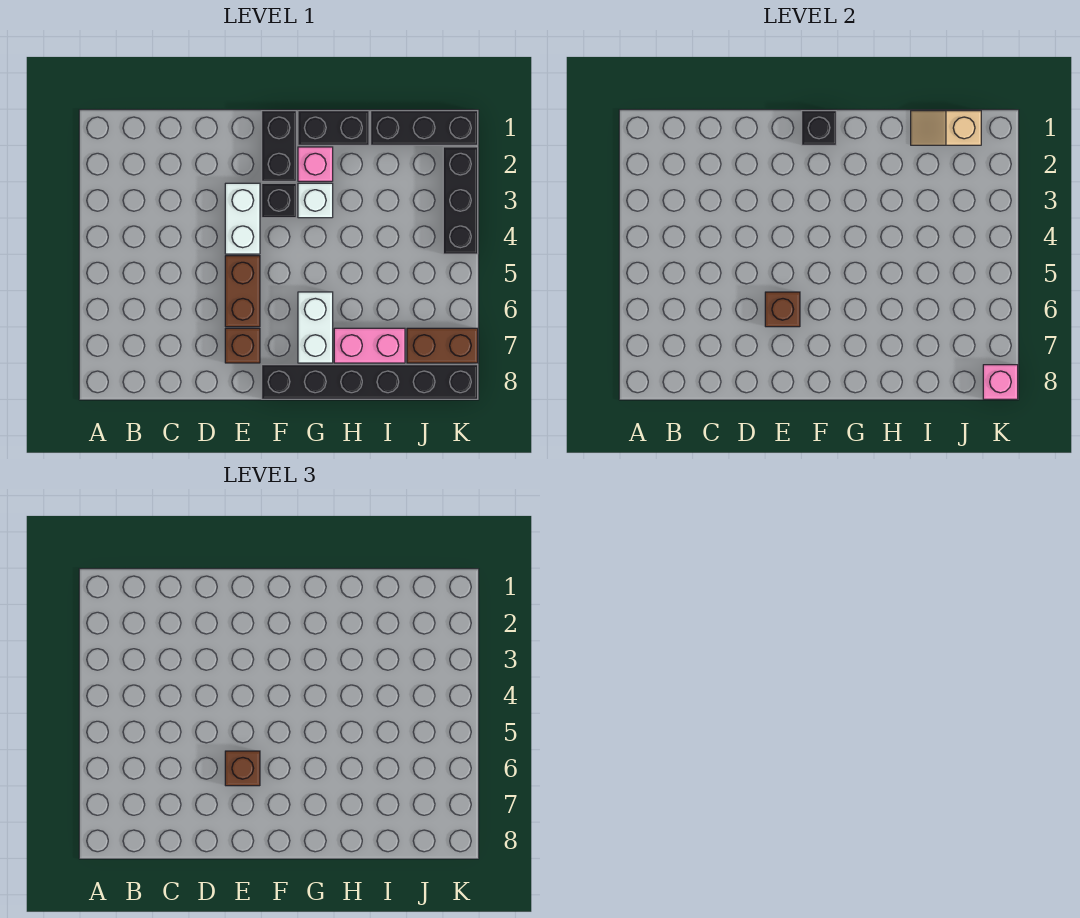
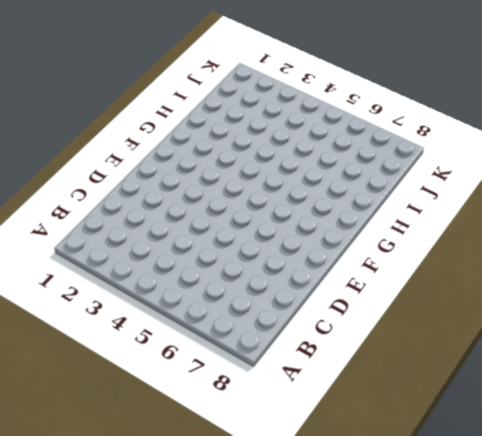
none -> white brick E3:E4 level 1
none -> brown brick E5:E6 level 1
none -> brown brick E7 level 1

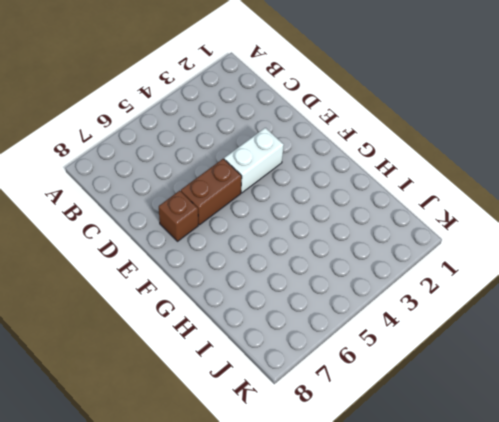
none -> black brick F1:F2 level 1
none -> black brick F3 level 1
none -> black brick F8:K8 level 1

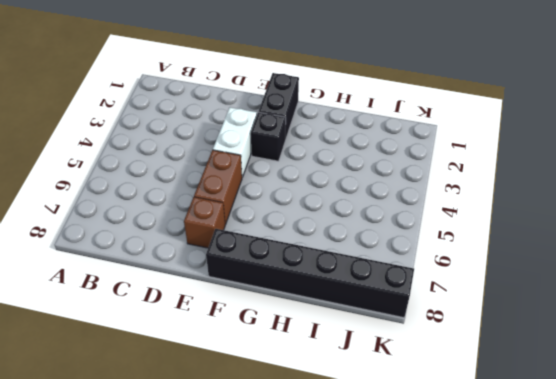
none -> black brick G1:H1 level 1
none -> pink brick G2 level 1
none -> white brick G3 level 1

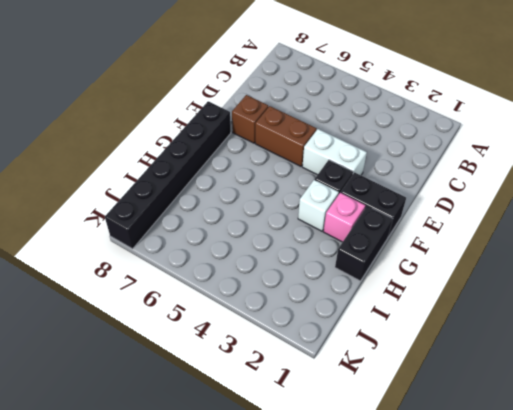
none -> white brick G6:G7 level 1
none -> pink brick H7:I7 level 1
none -> black brick I1:K1 level 1

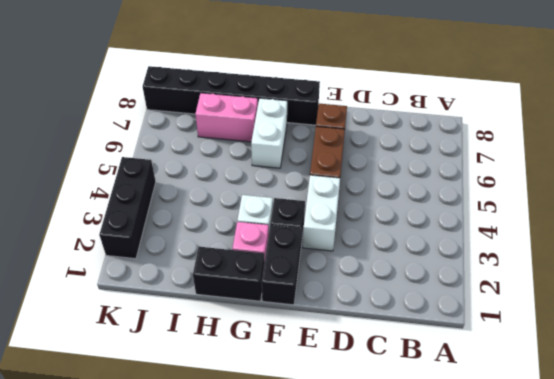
none -> black brick I1:K1 level 1
none -> brown brick J7:K7 level 1
none -> brown brick E6 level 2

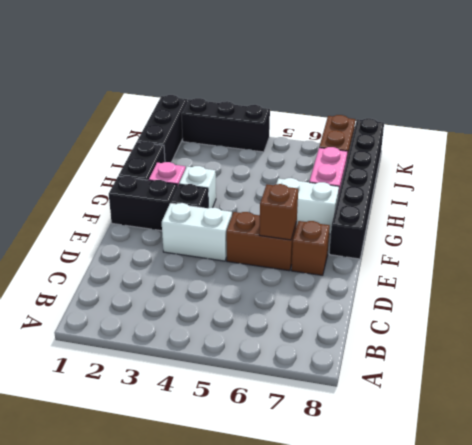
none -> black brick F1 level 2
none -> tan slope I1:J1 level 2 top J
none -> pink brick K8 level 2

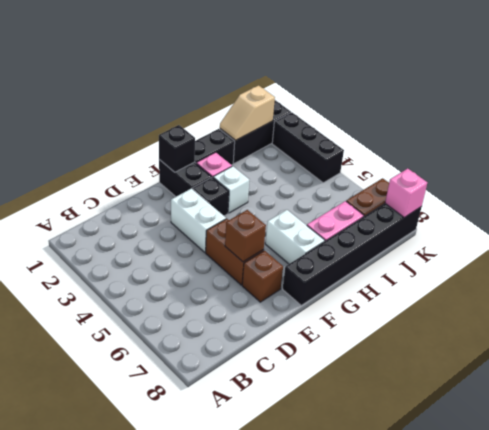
none -> brown brick E6 level 3

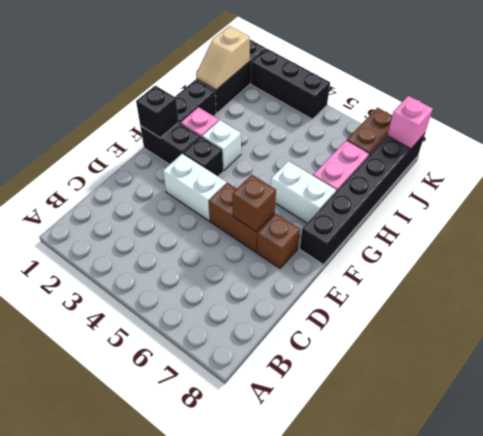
none -> brown brick E6 level 3

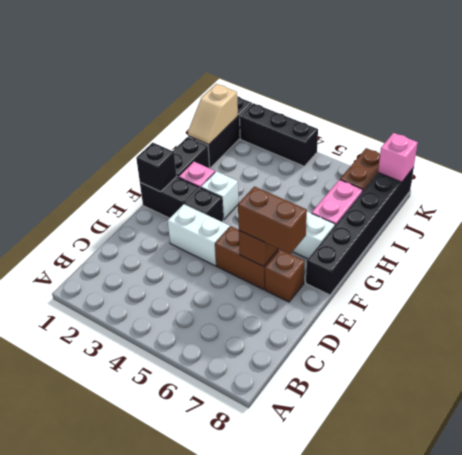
brown brick E6:E7 level 3 -> brown brick E6 level 3

